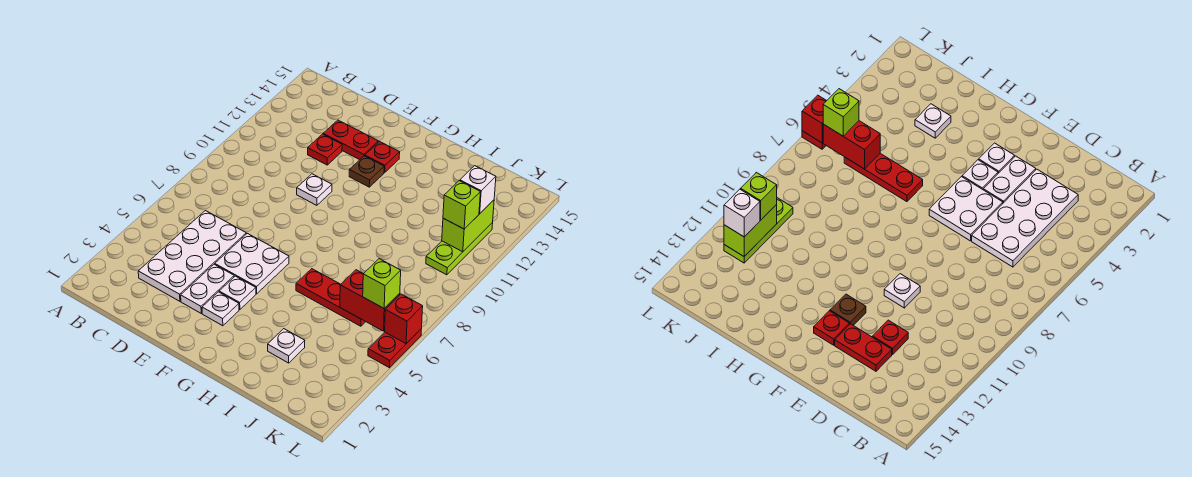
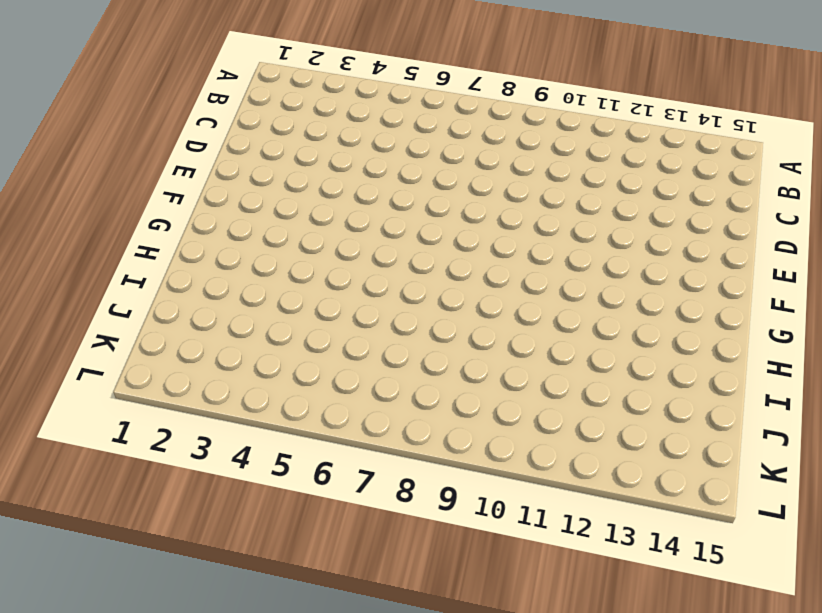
none -> white plate C3:D6 level 1
none -> red plate D12 level 1
none -> red plate D13:E13 level 1

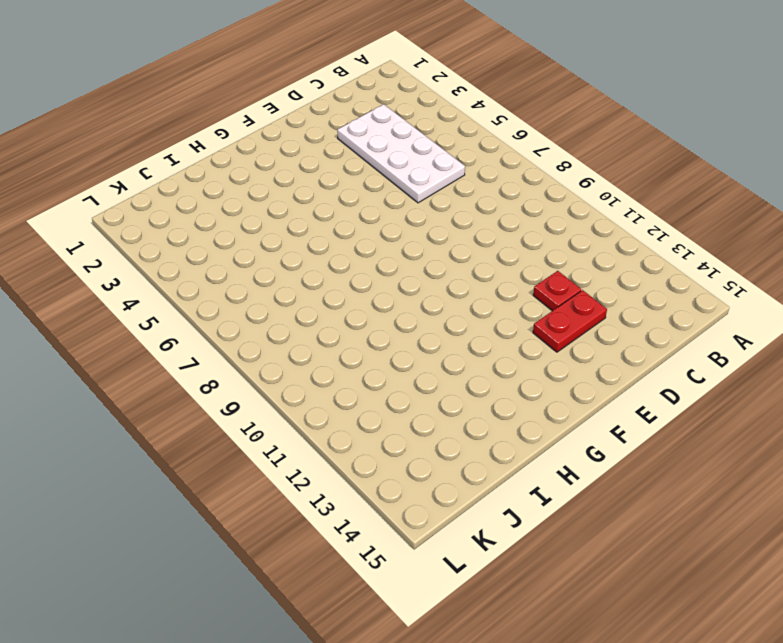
none -> white plate E3:E4 level 1
none -> white plate E5:F6 level 1
none -> white plate E10 level 1

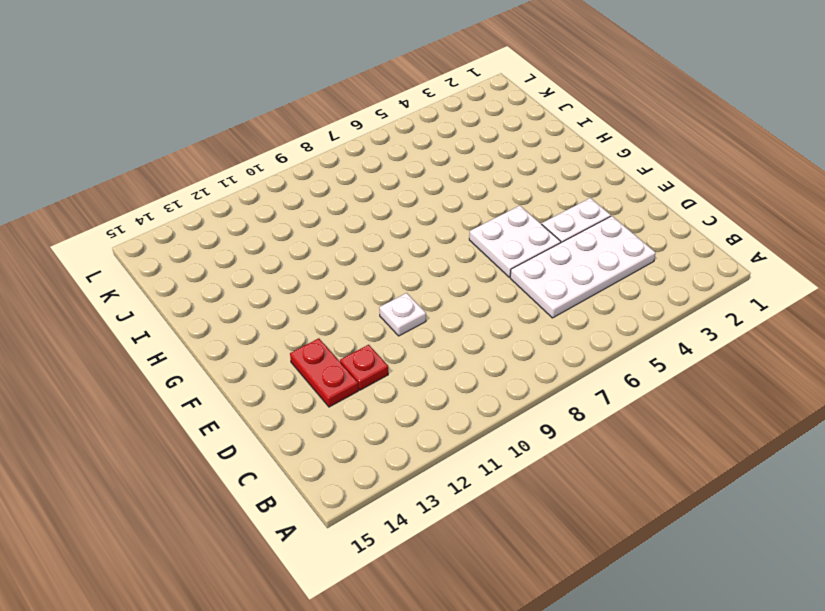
none -> white plate F3 level 1
none -> white plate F4 level 1
none -> brown plate F12 level 1

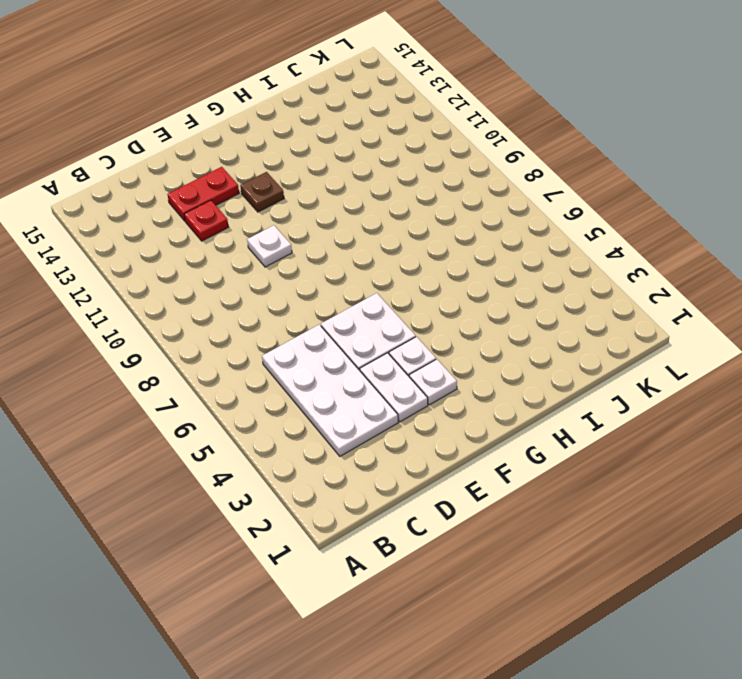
none -> red plate F13 level 1
none -> red plate H6:J6 level 1
none -> white plate I3 level 1

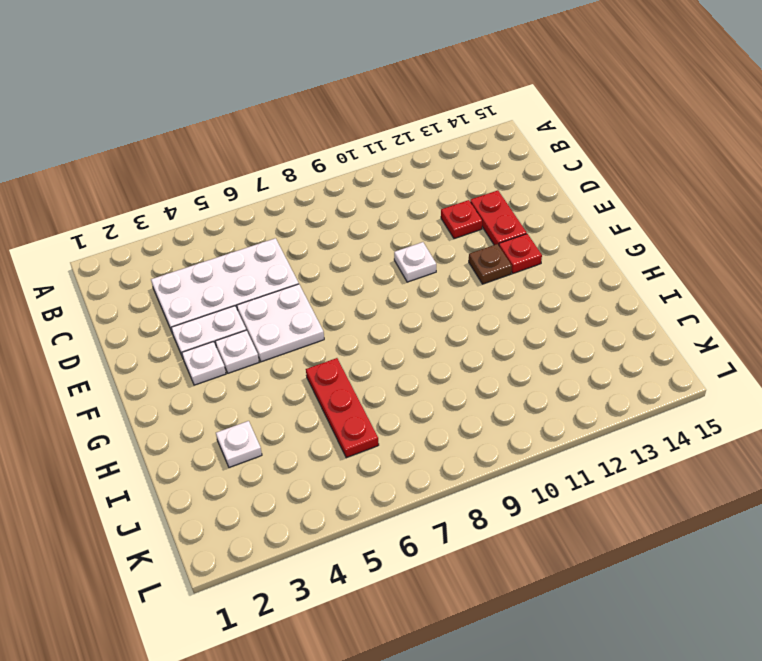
none -> lime plate K10:K12 level 1
none -> red plate L5:L6 level 1
none -> red brick J6:K6 level 2

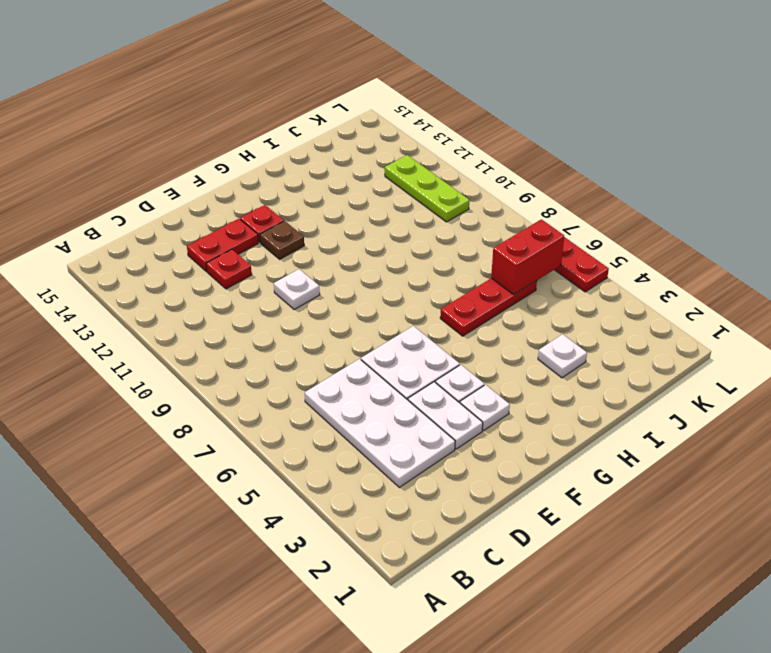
none -> lime brick K11:K12 level 2
none -> red brick L6 level 2
none -> lime brick K6 level 3

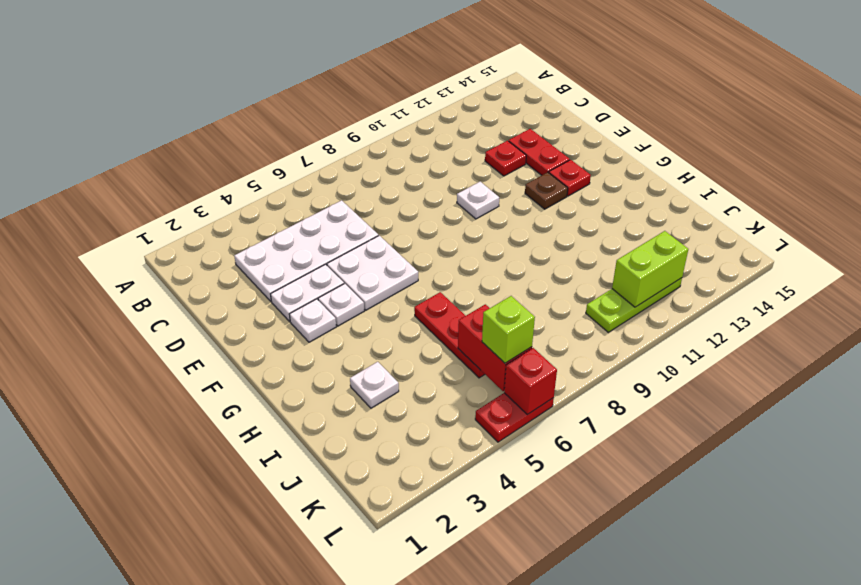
none -> lime brick K11 level 3
none -> white brick K12 level 3

